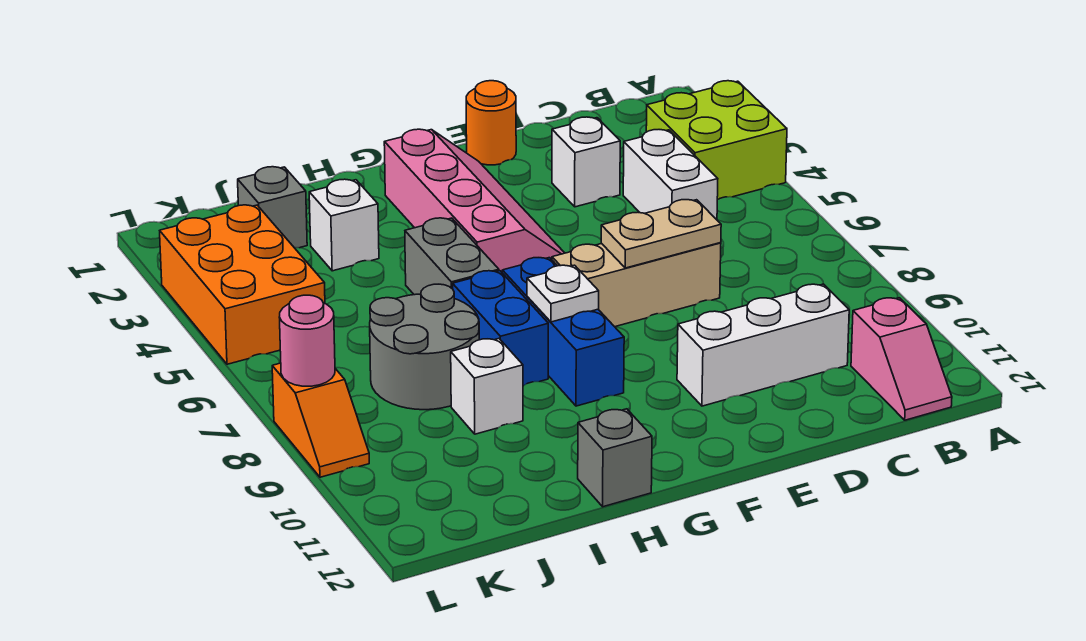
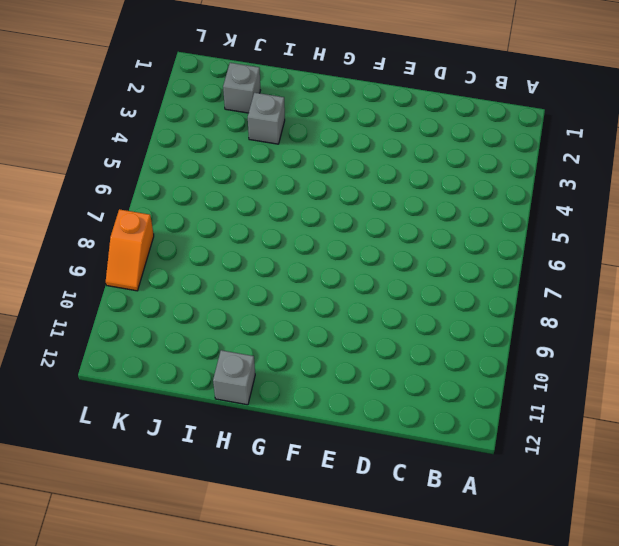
grey brick I3 level 1 -> white brick I3 level 1
none -> lime brick A3:B4 level 1
none -> pink slope B11:B12 level 1 top 11
none -> white brick C4:C5 level 1

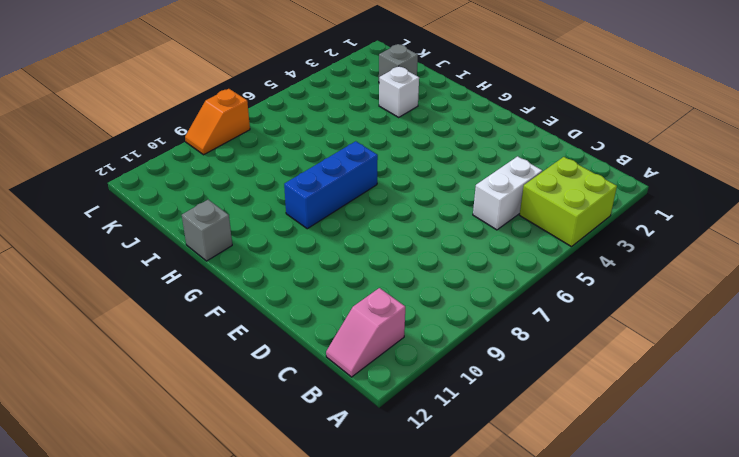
none -> white brick C10:E10 level 1
none -> white brick D3 level 1
none -> tan brick D7:F7 level 1

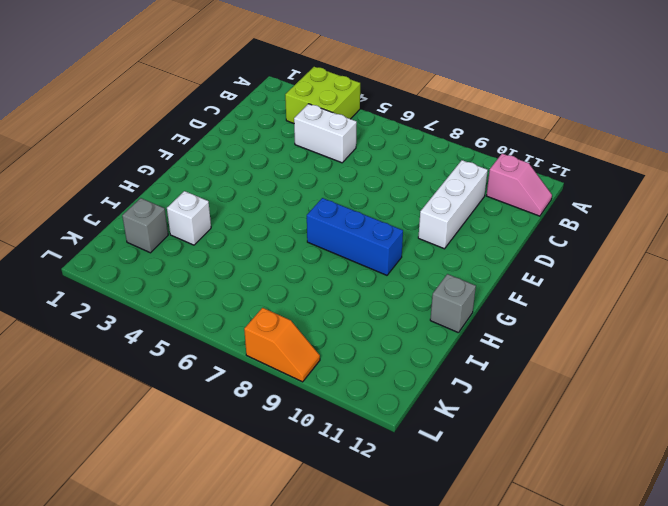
none -> white brick D3 level 1
none -> tan brick D7:F7 level 1
none -> orange round brick E1 level 1

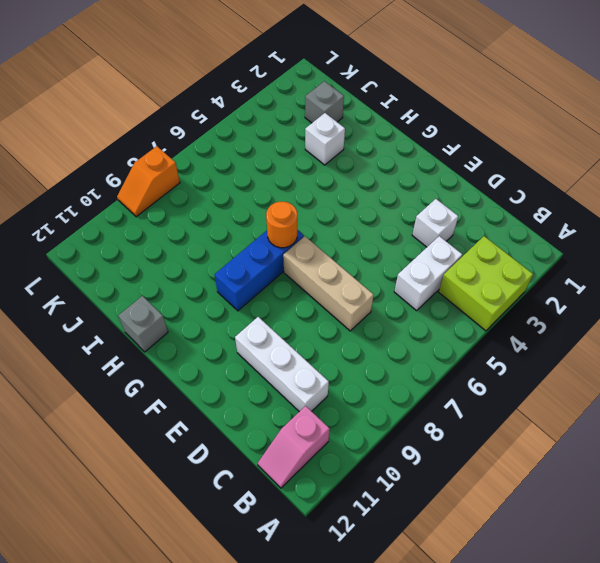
orange round brick G7 level 2 -> orange round brick E1 level 1
none -> pink slope F2:G5 level 1 top G
none -> grey brick H5:H6 level 1
none -> blue brick H7:H8 level 1

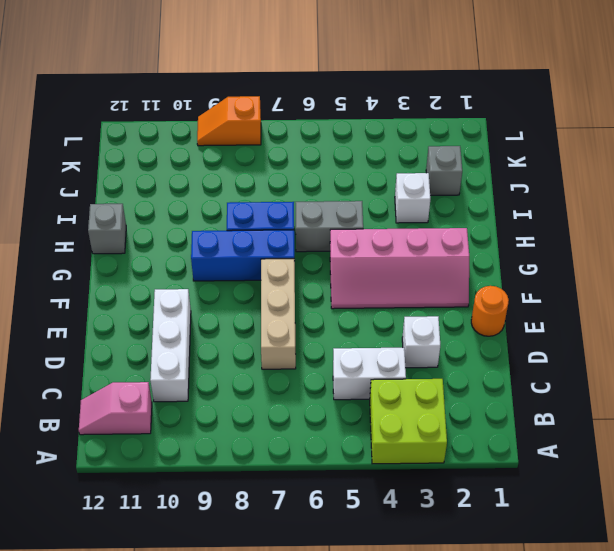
none -> grey round brick I7:J8 level 1
none -> white brick I9 level 1
none -> orange brick K3:L5 level 1

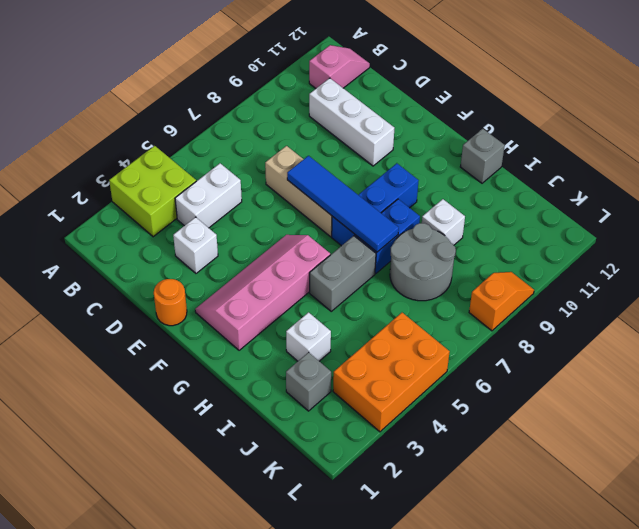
blue tile E7:H7 level 2 -> tan plate D7:E7 level 2
none -> white plate G8 level 2
none -> pink round brick L8 level 2

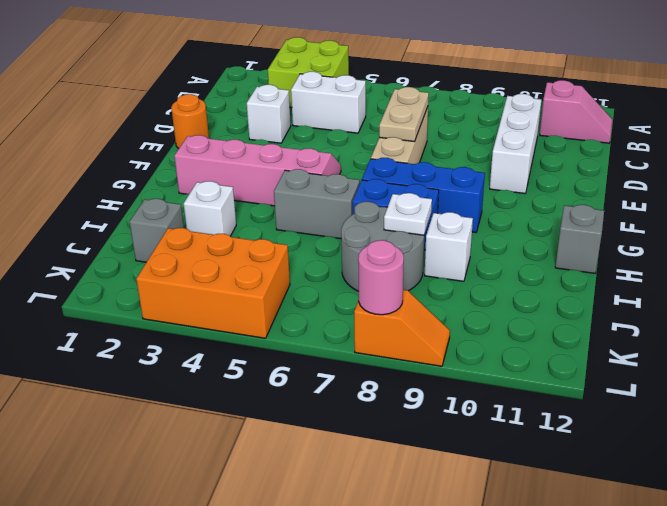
white plate I8 level 2 -> white plate G8 level 2

